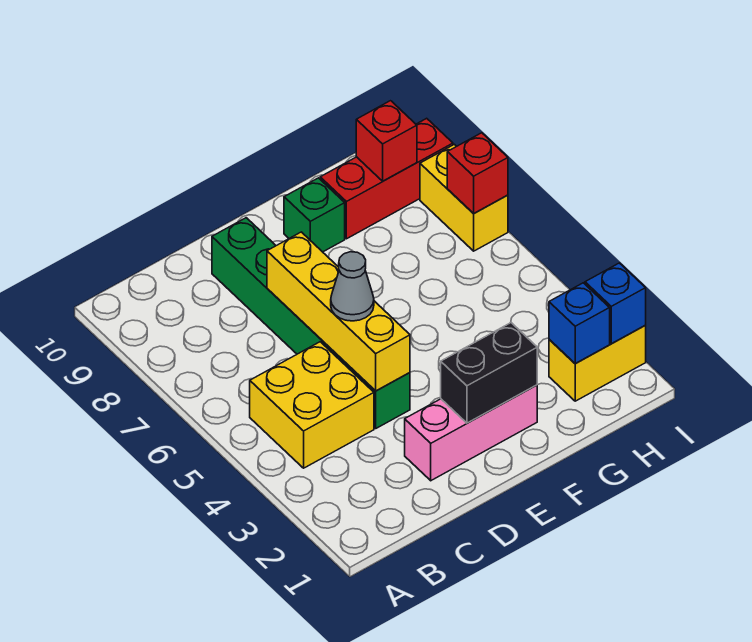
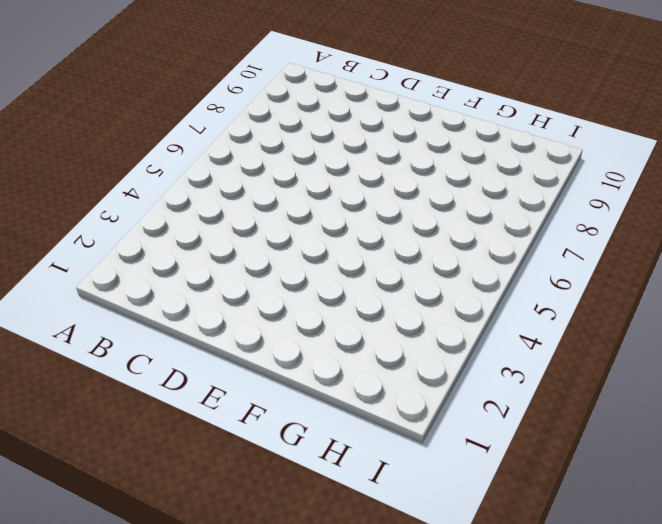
none -> yellow brick B4:C5 level 1
none -> pink brick D2:F2 level 1
none -> green brick D4:D9 level 1

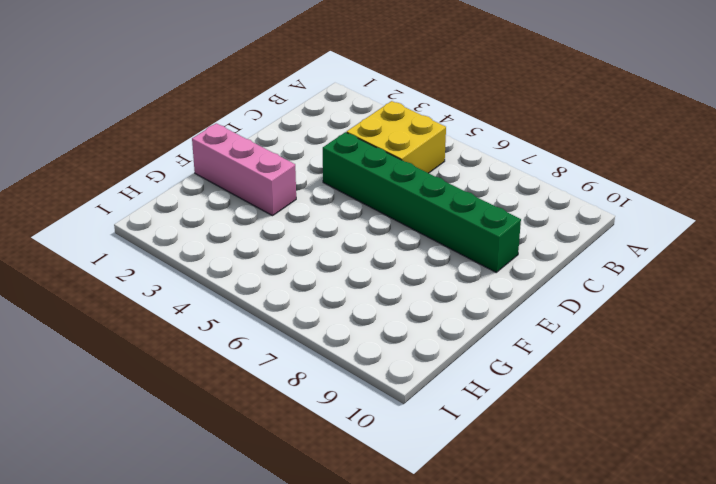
pink brick F1:F3 level 1 -> pink brick D2:F2 level 1
none -> green brick F9 level 1
none -> red brick G9:I9 level 1
none -> yellow brick H2:I2 level 1

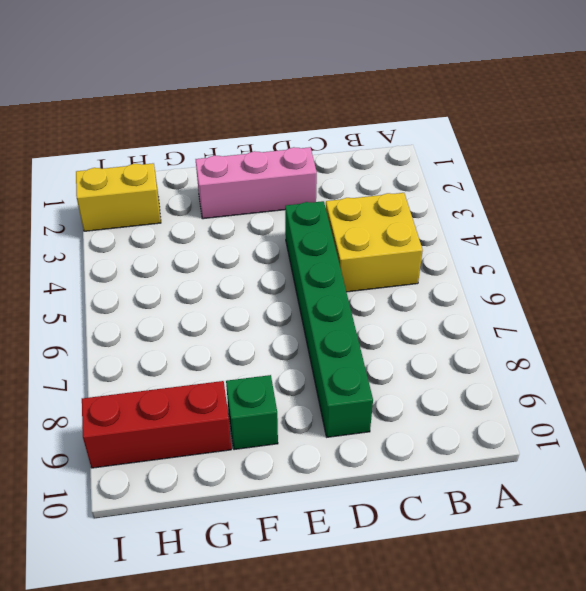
none -> yellow brick I7:I8 level 1
none -> yellow brick D4:D7 level 2
none -> black brick E2:F2 level 2

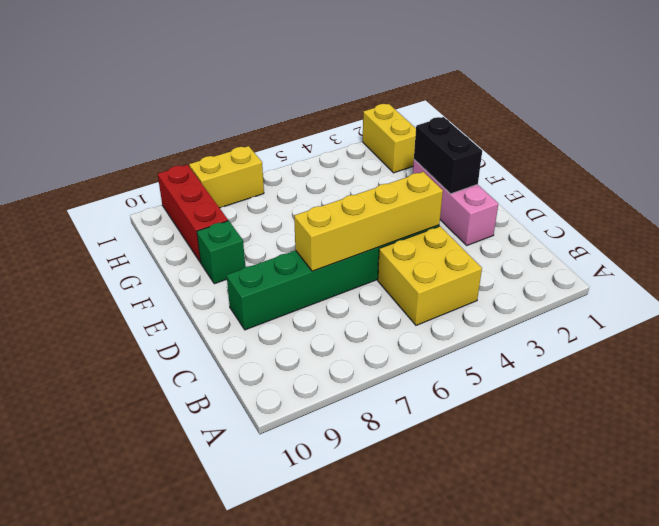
none -> blue brick H2 level 2
none -> red brick H9 level 2
none -> blue brick I2 level 2

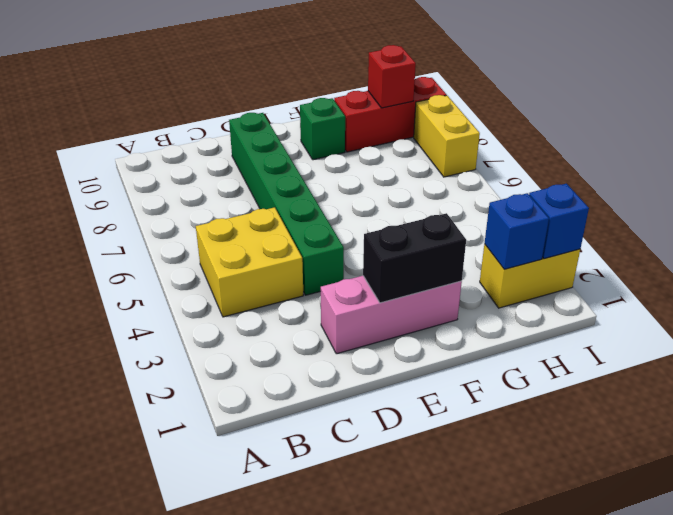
none -> yellow brick D4:D7 level 2
none -> red brick I7 level 2
none -> grey cone D5 level 3

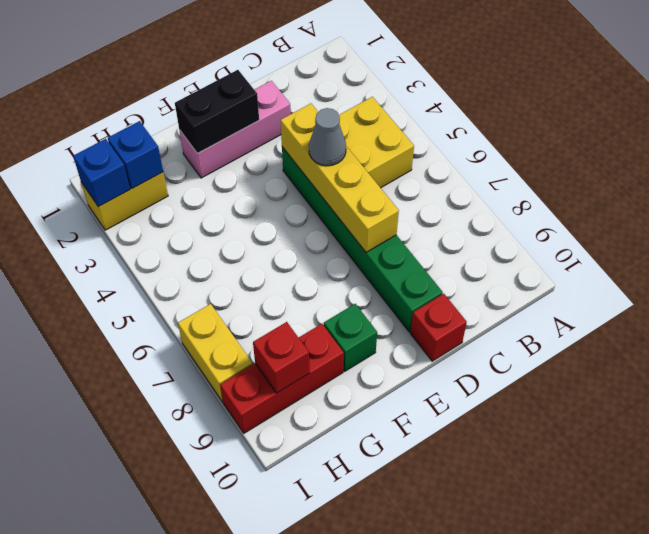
red brick D10 level 1 -> red brick I7 level 2

